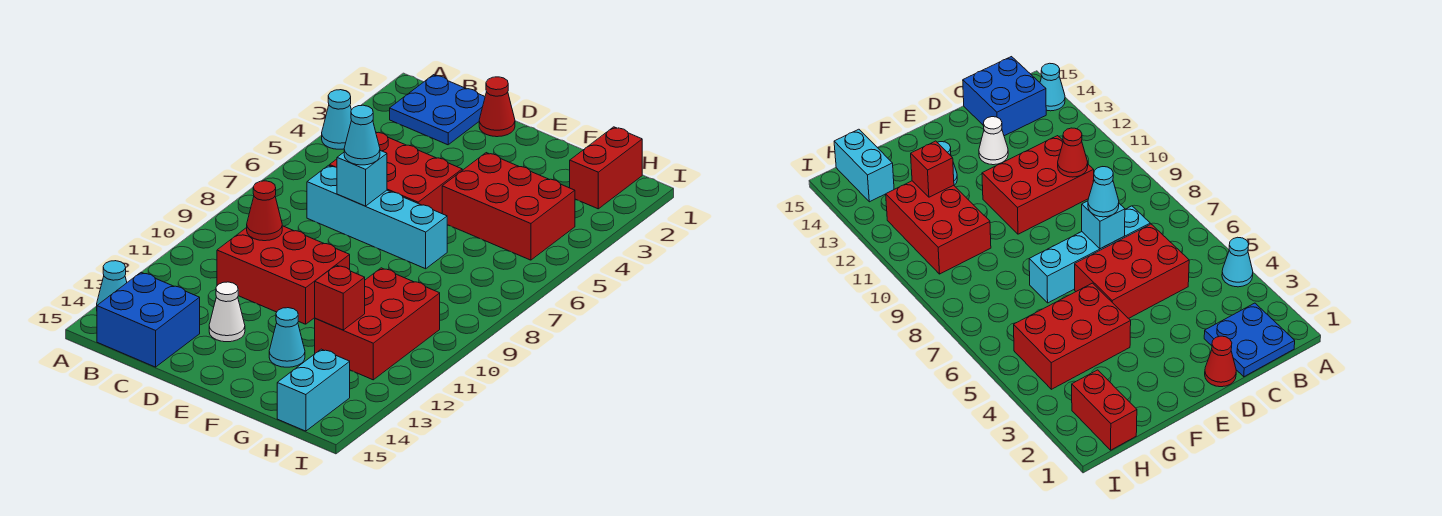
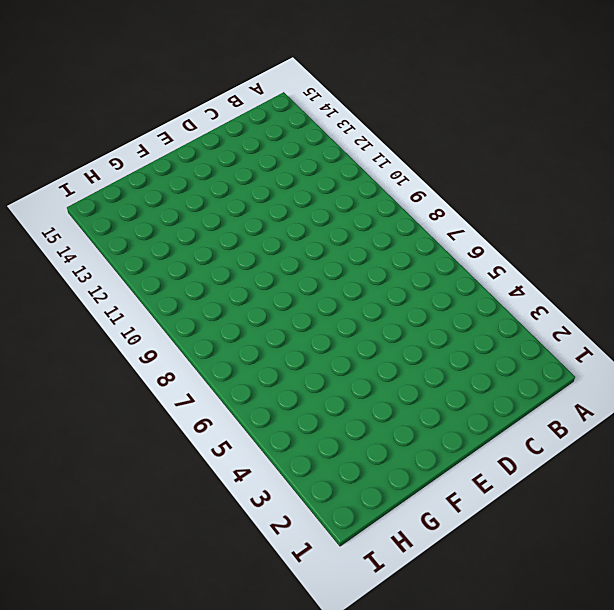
none -> cyan cone A4 level 1
none -> cyan cone A14 level 1
none -> blue plate B1:C2 level 1

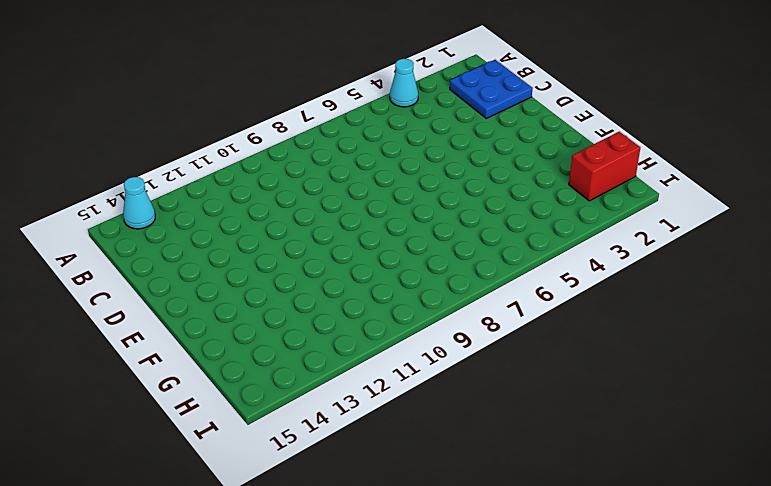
none -> blue brick B14:C15 level 1
none -> red brick C5:E6 level 1
none -> cyan brick C7:F7 level 1

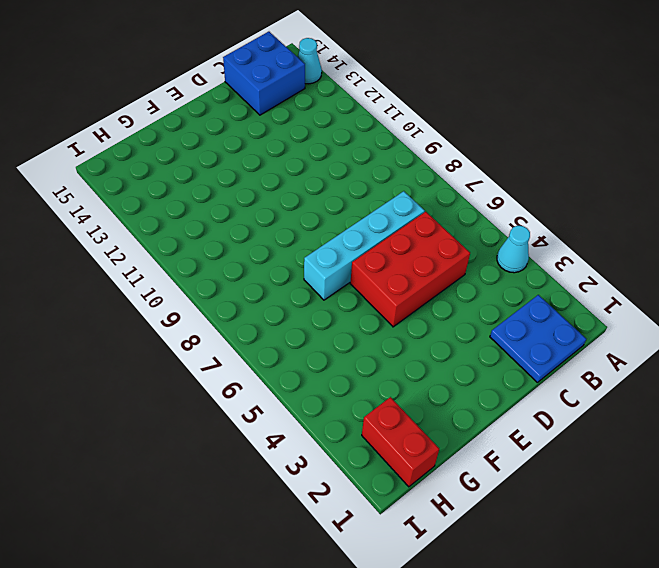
none -> red brick C10:E11 level 1
none -> red cone D1 level 1
none -> white cone D13 level 1

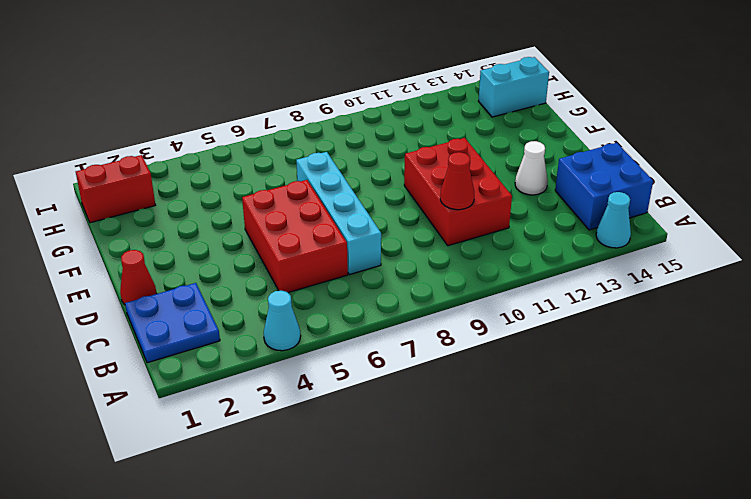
none -> red brick F4:H5 level 1
none -> cyan cone F13 level 1
none -> red brick G10:H12 level 1

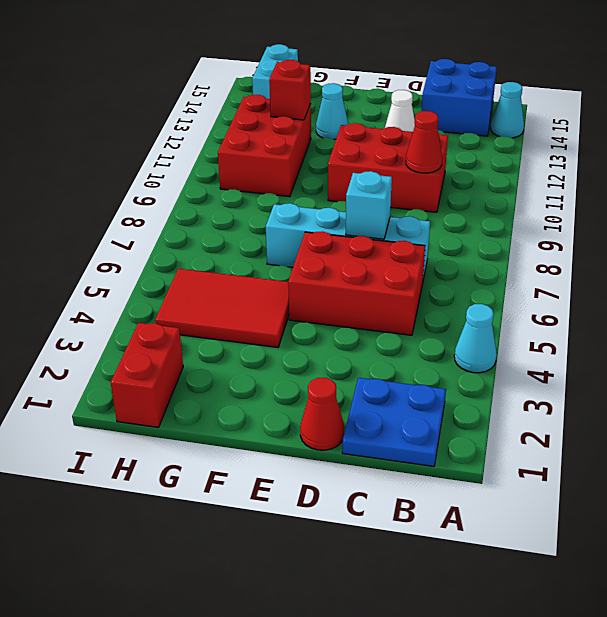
red tile F4:H5 level 1 -> red brick F4:H5 level 1
none -> cyan cone D7 level 3

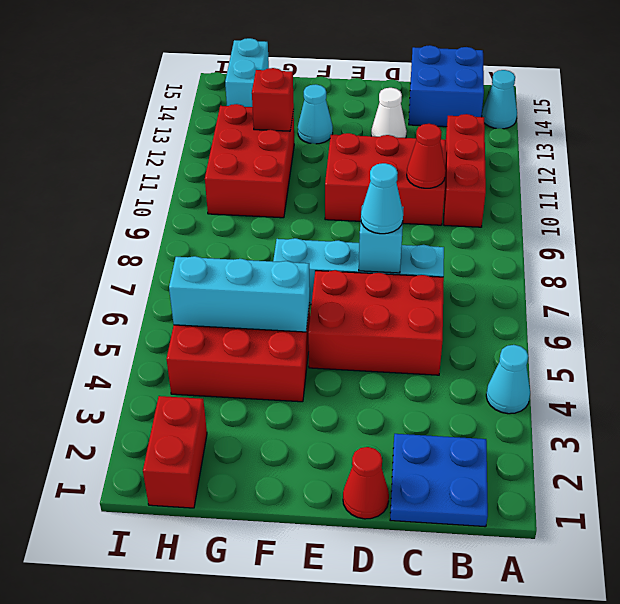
red brick B10:B12 level 1 -> none
cyan brick F5:H5 level 2 -> none

